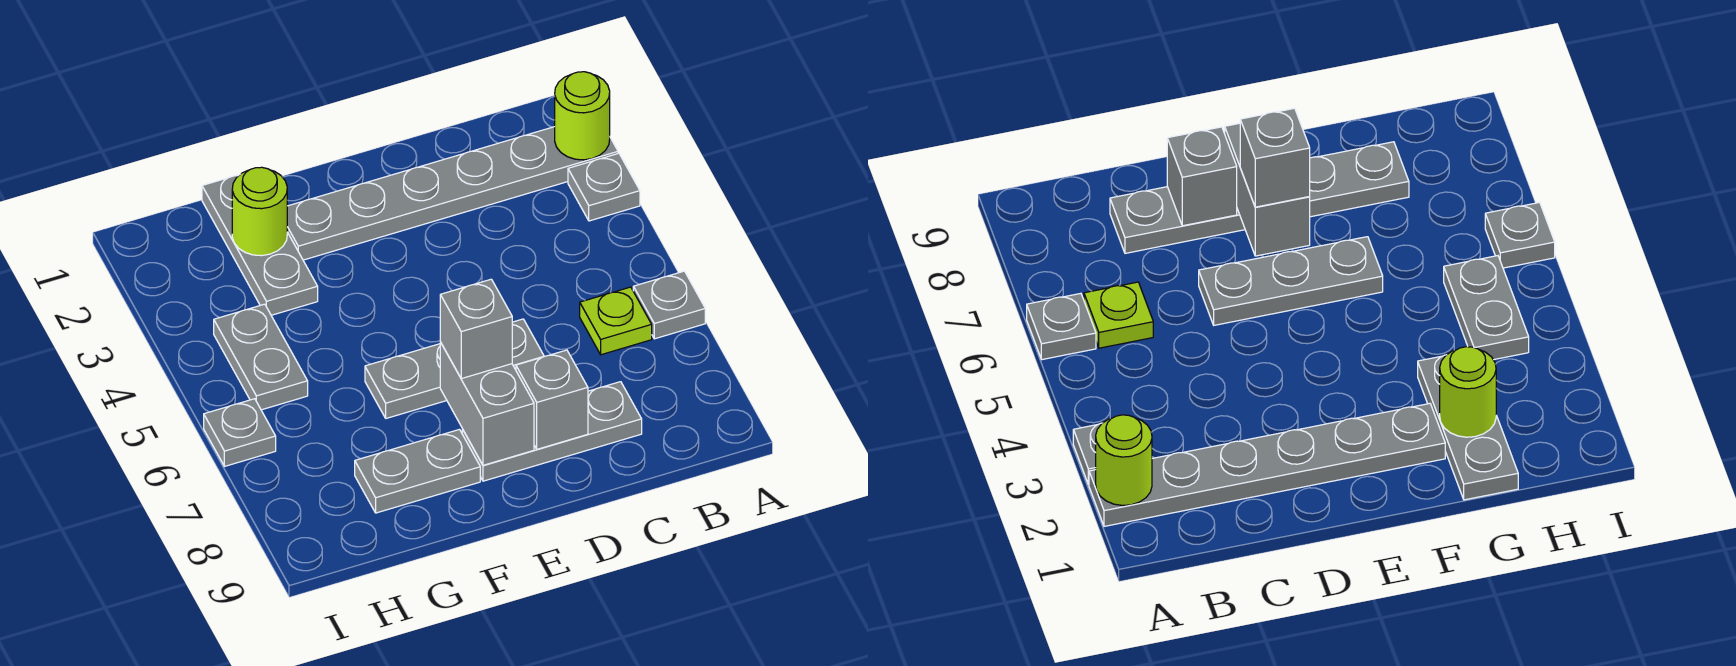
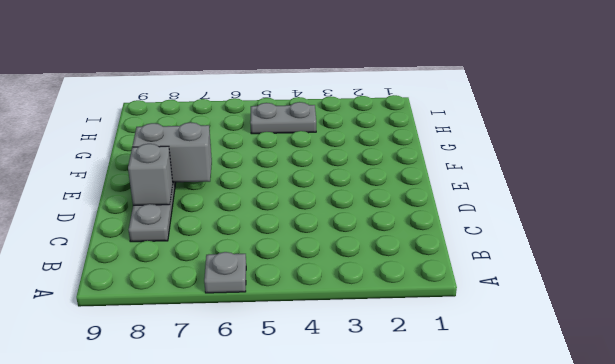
none -> grey plate A2:F2 level 1
none -> grey plate A3 level 1
none -> lime plate B6 level 1

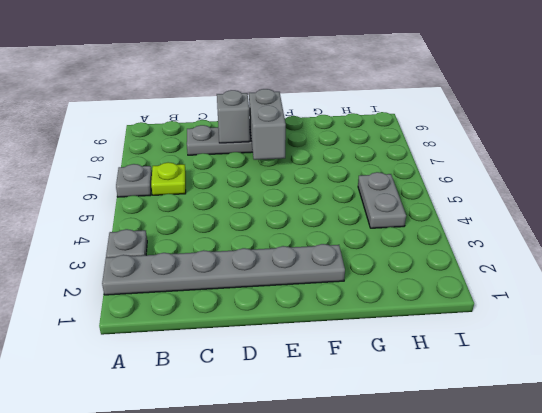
none -> grey plate D6:F6 level 1
none -> grey plate F8:G8 level 1
none -> grey plate G1:G3 level 1

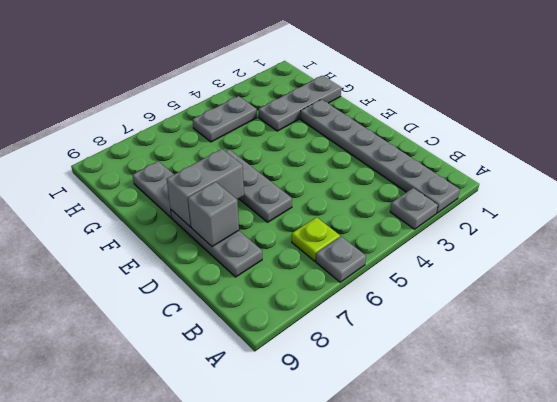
none -> grey plate I6 level 1
none -> lime round brick A2 level 2
none -> lime round brick G2 level 2

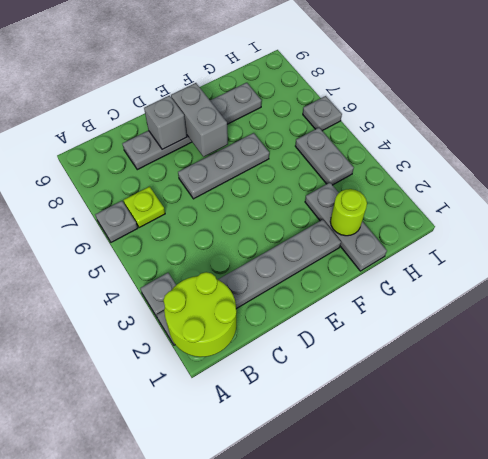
lime round brick A1:B2 level 2 -> lime round brick A2 level 2
none -> grey brick E7 level 3

